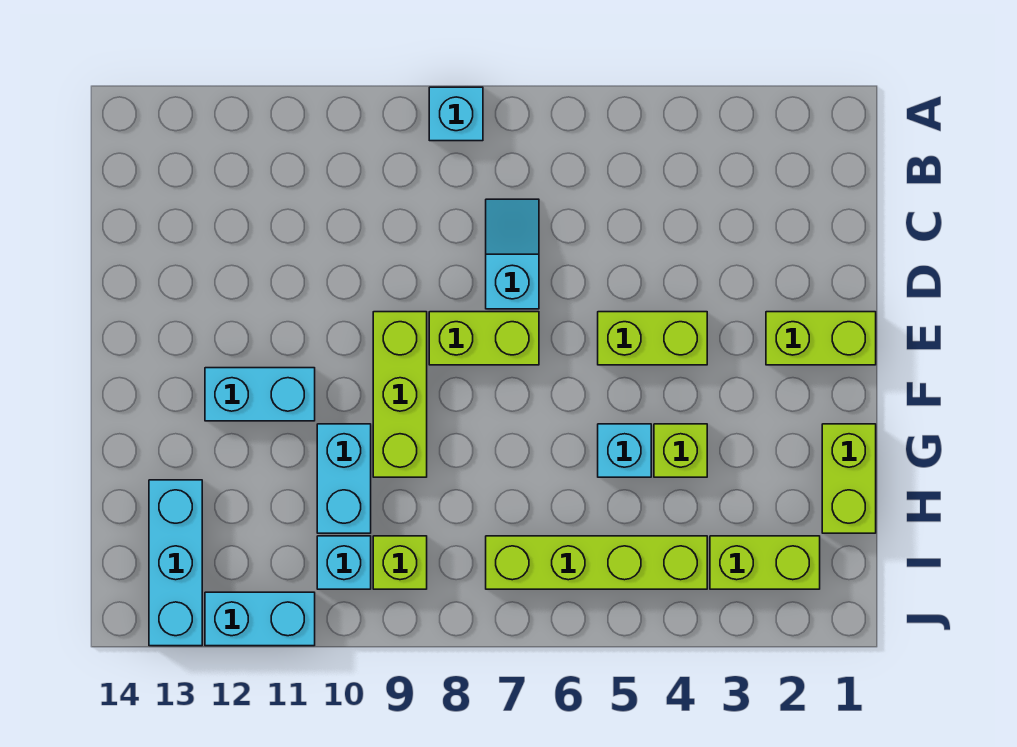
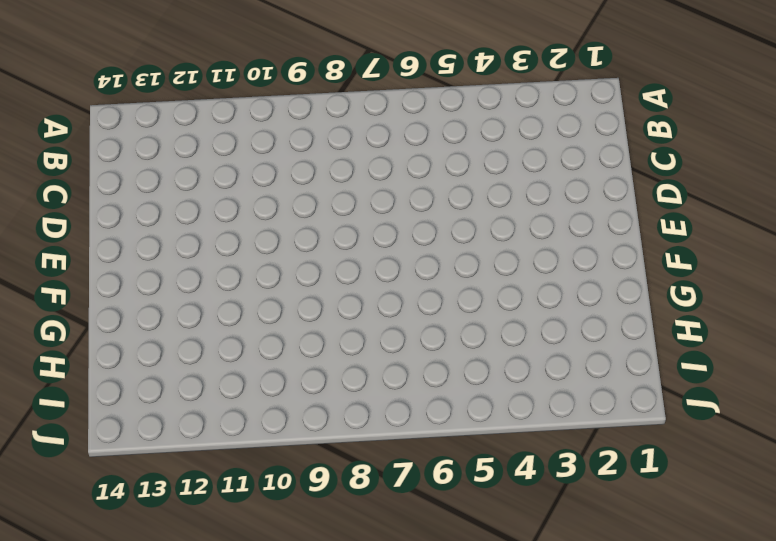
none -> cyan brick A8 level 1
none -> cyan slope C7:D7 level 1 top D
none -> lime brick E1:E2 level 1

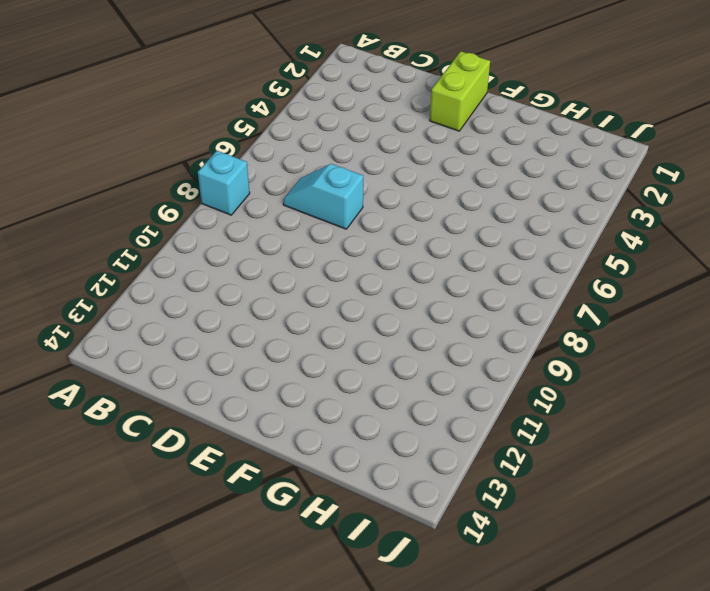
none -> lime brick E4:E5 level 1
none -> lime brick E7:E8 level 1
none -> lime brick E9:G9 level 1

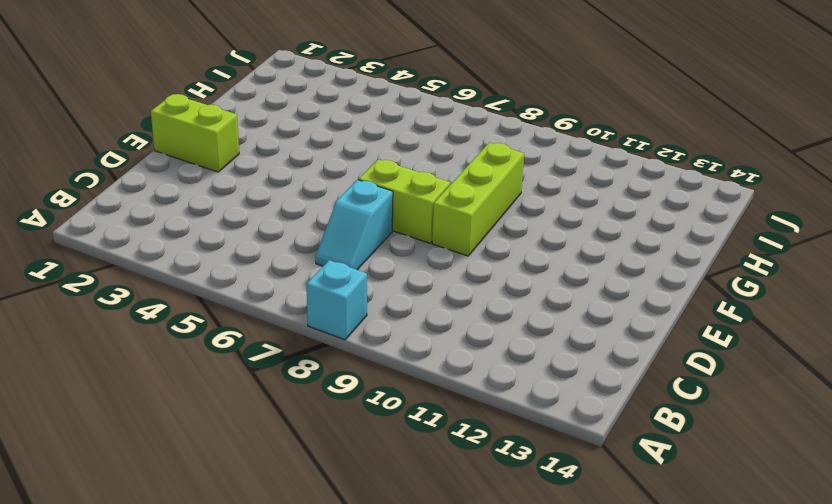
none -> lime brick E4:E5 level 1
none -> cyan brick F11:F12 level 1
none -> lime brick G1:H1 level 1

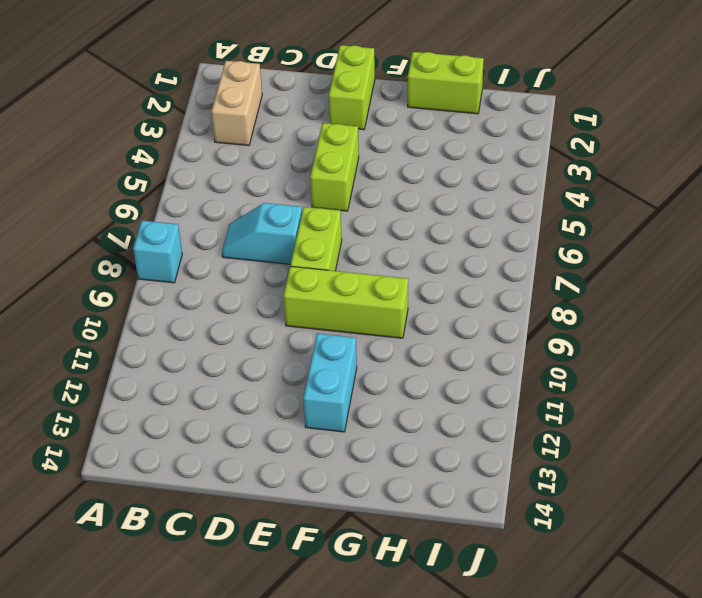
tan brick B2:B3 level 1 -> none
none -> lime brick G4 level 1
none -> cyan brick G5 level 1
none -> cyan brick G10:H10 level 1

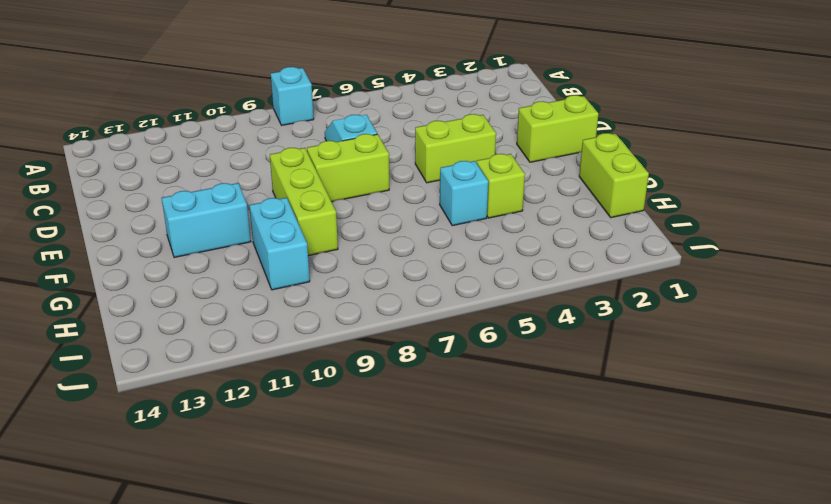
none -> cyan brick H13:J13 level 1
none -> lime brick I2:I3 level 1
none -> lime brick I4:I7 level 1

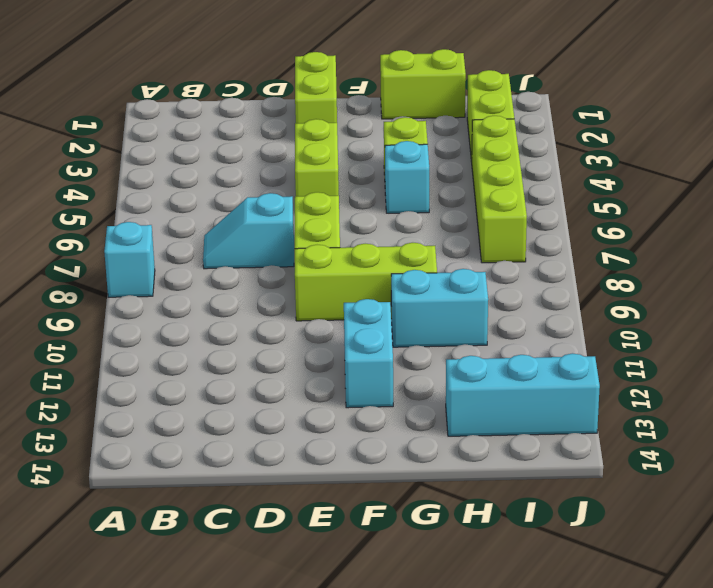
none -> lime brick I9 level 1
none -> cyan brick I10 level 1
none -> cyan brick J11:J12 level 1

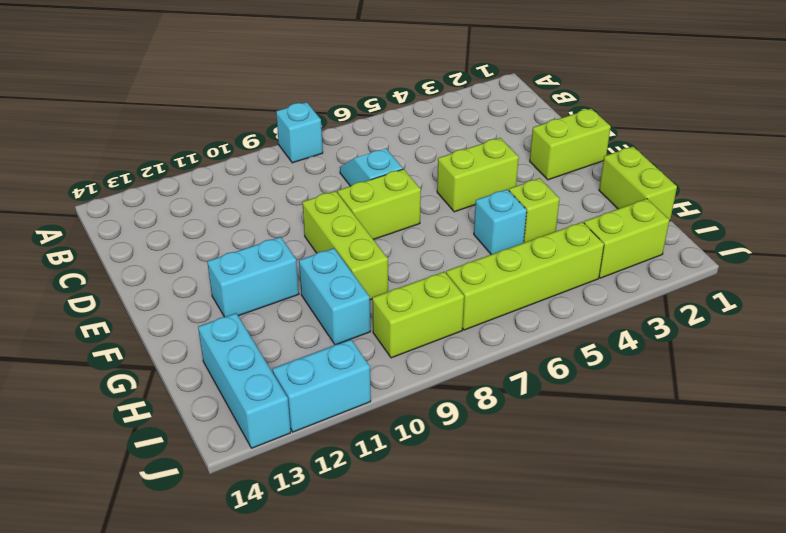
lime brick I8:I9 level 1 -> lime brick I9 level 1
none -> cyan brick I10 level 1

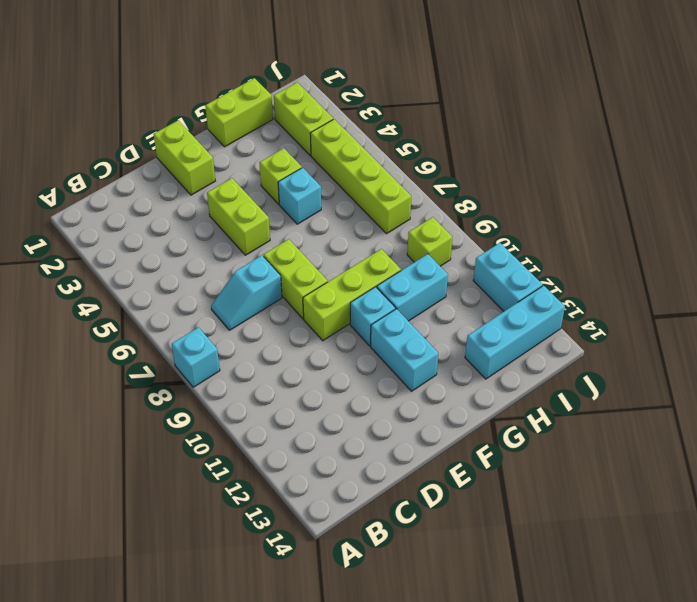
cyan brick F10 level 1 -> cyan brick I10 level 1

